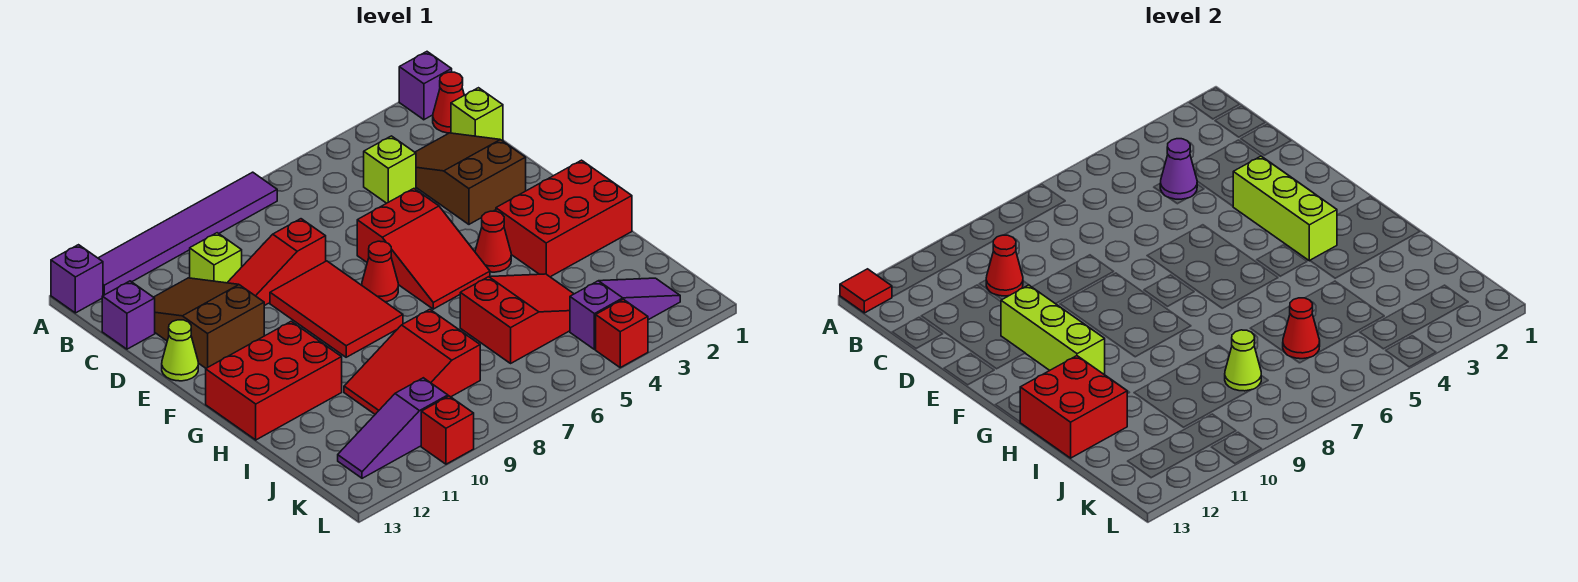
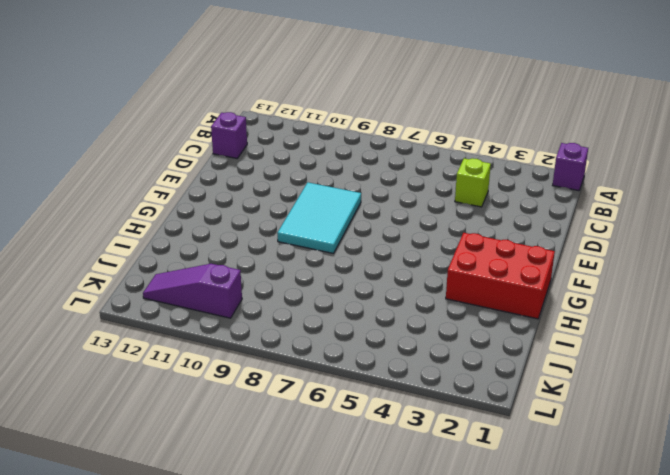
cyan tile E8:G9 level 1 -> red tile E8:G9 level 1
none -> purple tile A7:A12 level 1
none -> purple brick A13 level 1
none -> red cone B1 level 1
none -> lime brick C1 level 1

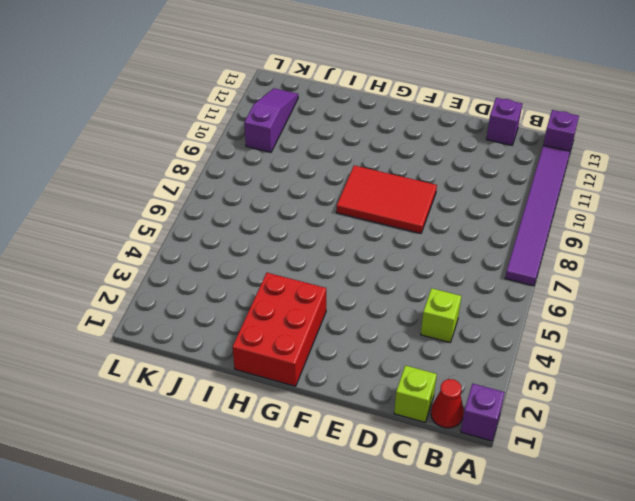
none -> brown slope C2:E3 level 1 top E
none -> lime brick C10 level 1
none -> brown slope C11:E12 level 1 top E
none -> red slope D8:D10 level 1 top 8

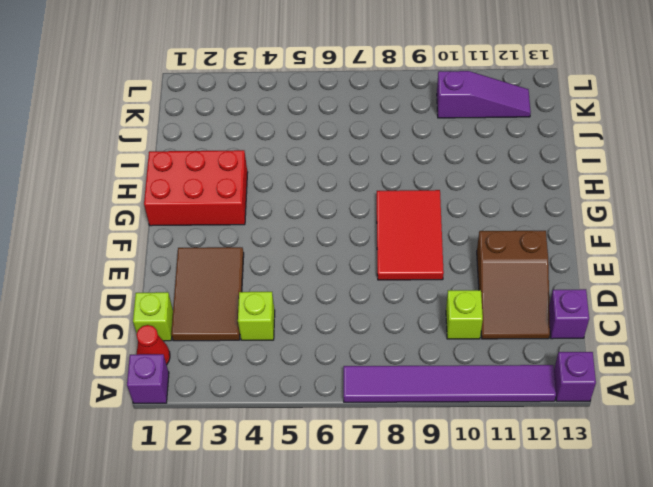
brown tile C2:E3 level 1 -> brown slope C2:E3 level 1 top E
none -> red slope D8:D10 level 1 top 8
none -> red slope E5:G6 level 1 top E
none -> lime cone E13 level 1
none -> red cone F7 level 1

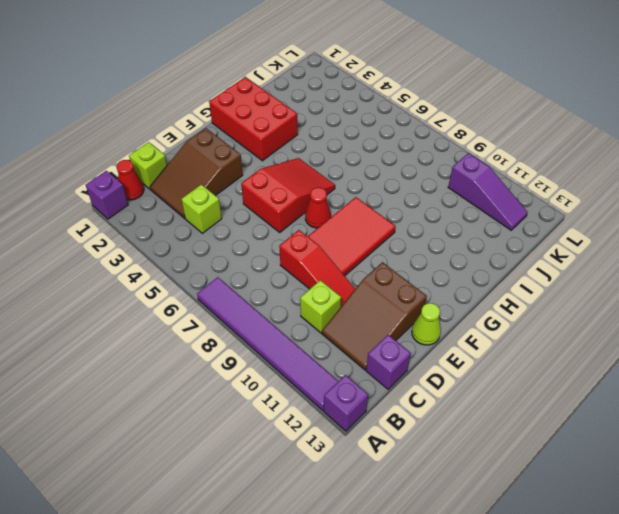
none -> red cone G4 level 1
none -> red brick G11:H13 level 1
none -> red slope I4:J6 level 1 top 6
none -> red slope I8:J10 level 1 top 8

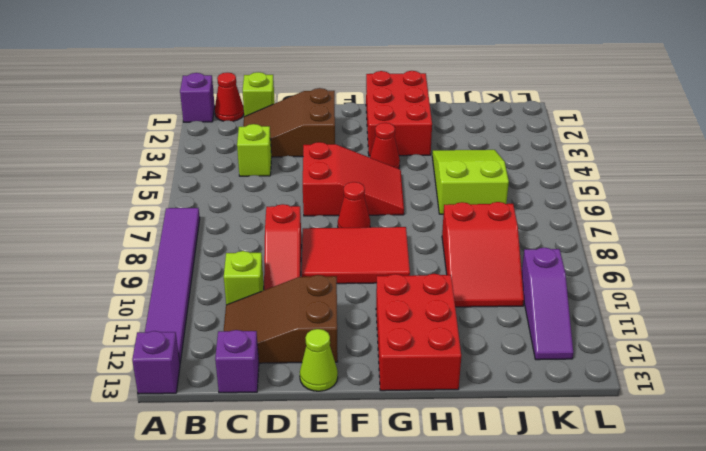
lime slope I4:J6 level 1 top 6 -> red slope I4:J6 level 1 top 6
none -> purple slope K2:K4 level 1 top 4
none -> red brick L4 level 1
none -> red brick L10 level 1
none -> red tile A13 level 2

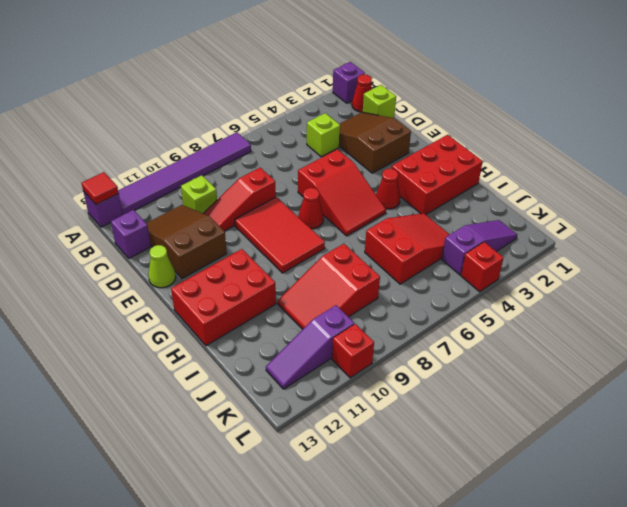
none -> purple cone C4 level 2
none -> red cone C10 level 2
none -> lime brick E3:G3 level 2
none -> lime brick E11:G11 level 2

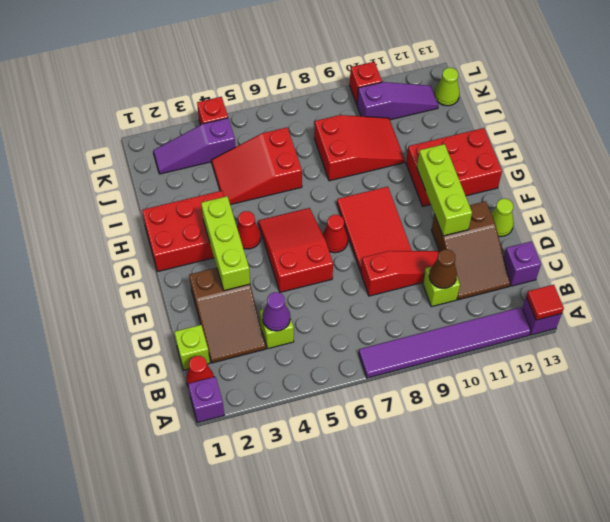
brown cone C10 level 2 -> red cone C10 level 2
lime cone K13 level 1 -> lime cone J8 level 2
none -> red brick H12:I13 level 2
none -> red cone J6 level 2

